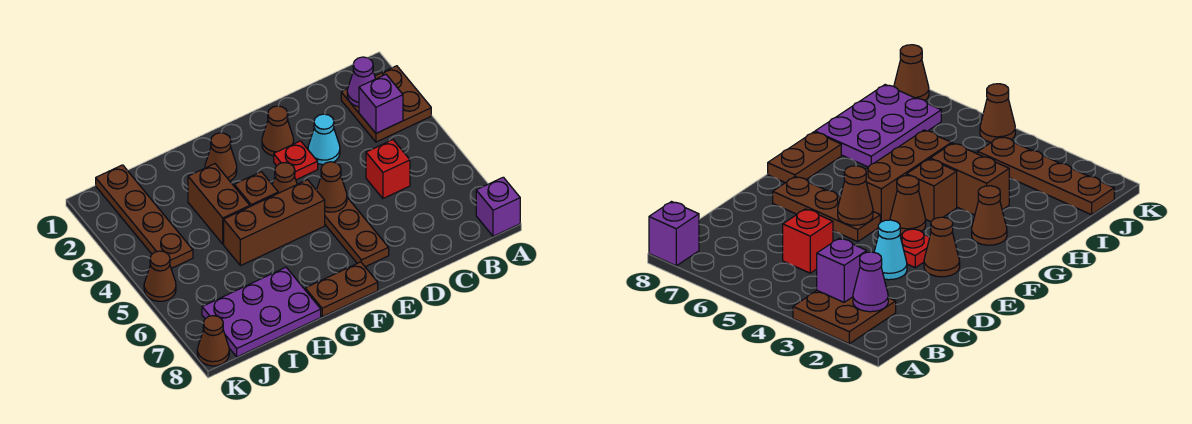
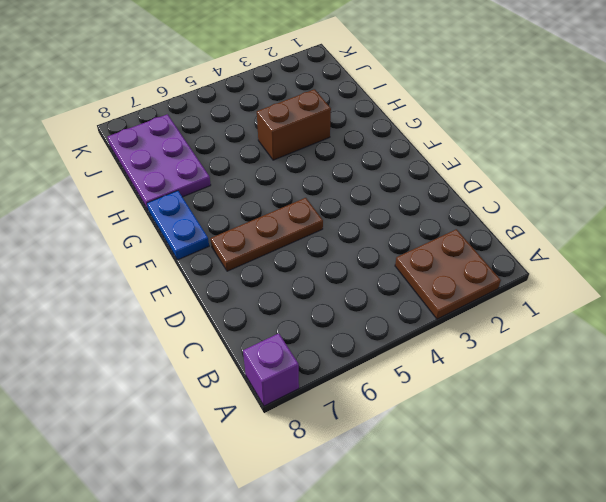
blue plate F8:G8 level 1 -> brown plate F8:G8 level 1
none -> red brick C5 level 1
none -> cyan cone D3 level 1
none -> brown cone E2 level 1

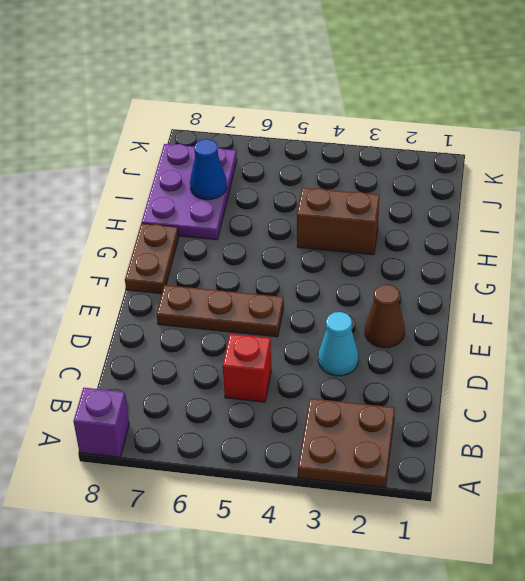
blue cone I7 level 2 -> none
none -> red plate E3 level 1
none -> brown cone F4 level 1
none -> brown brick F5:H5 level 1

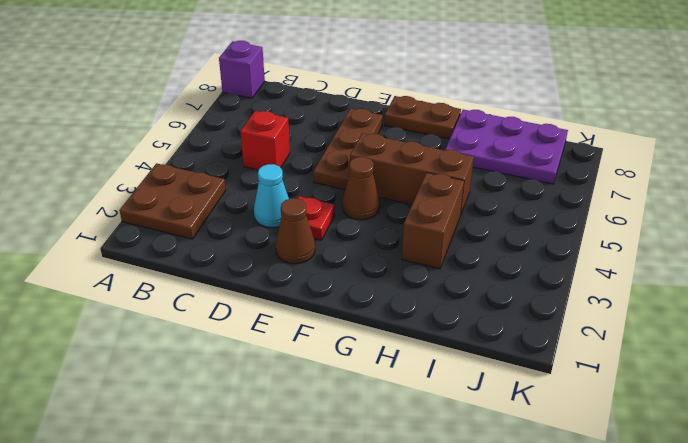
none -> brown cone G2 level 1
none -> brown brick G4 level 1
none -> brown plate J1:J4 level 1

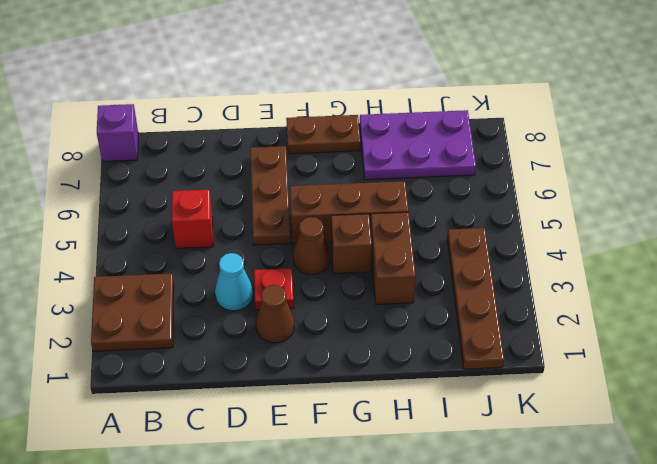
none -> brown cone G2 level 1
none -> brown cone K5 level 1
none -> brown cone K8 level 1

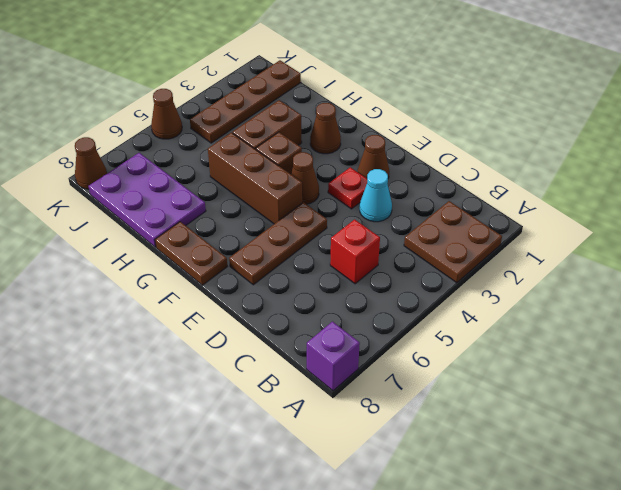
none -> purple cone B2 level 2
none -> purple brick B3 level 2
none -> brown cone E5 level 2

